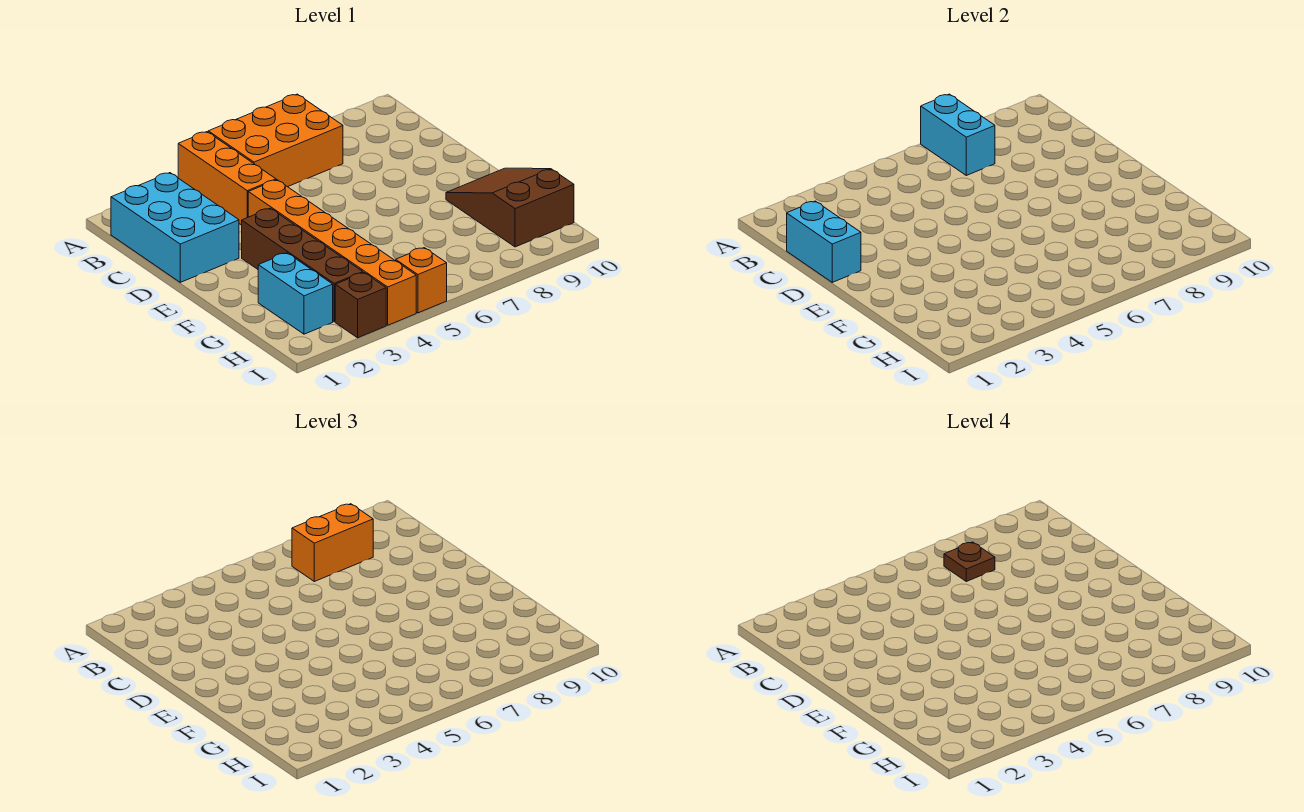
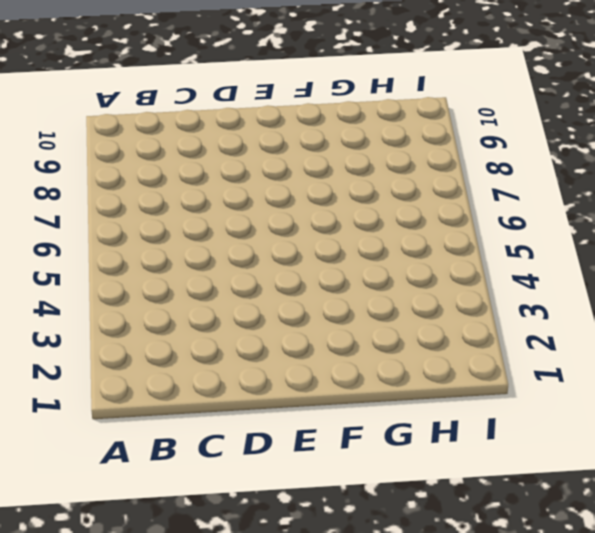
none -> orange brick A4:C4 level 1
none -> orange brick A5:B7 level 1
none -> cyan brick B1:D2 level 1

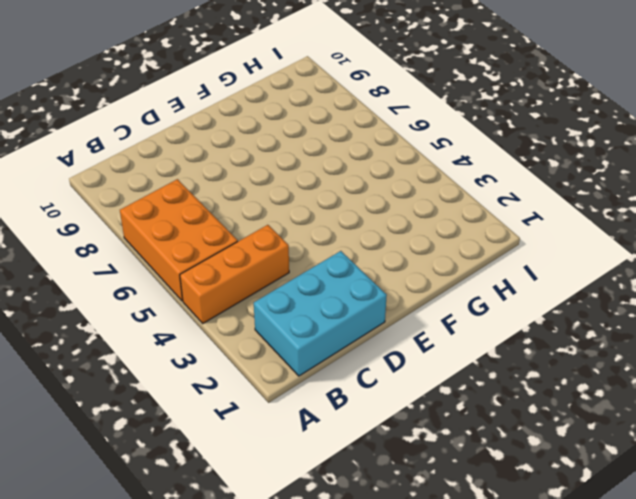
none -> orange brick D4:I4 level 1
none -> brown brick E3:H3 level 1
none -> brown slope F9:H10 level 1 top H

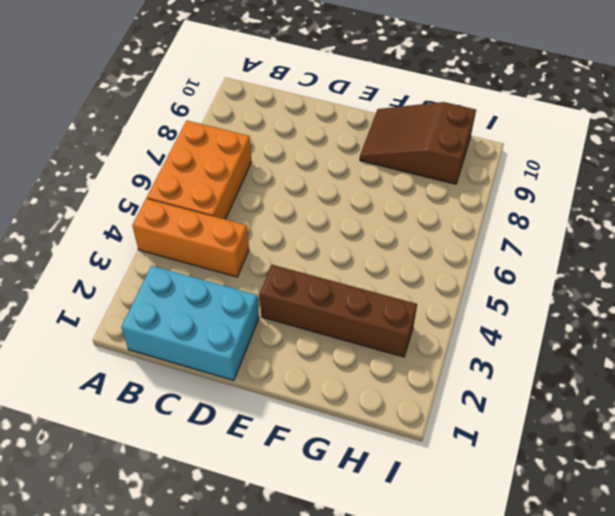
none -> orange brick D4:I4 level 1
none -> cyan brick G2:H2 level 1
none -> brown brick I3 level 1

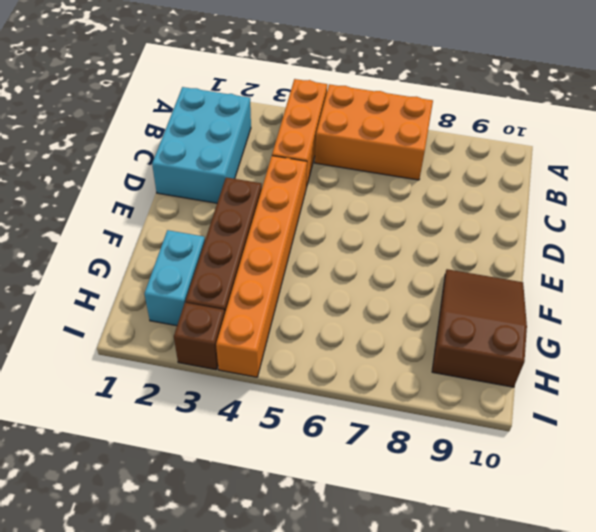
none -> orange brick I5 level 1
none -> cyan brick A7:B7 level 2
none -> cyan brick C1:D1 level 2

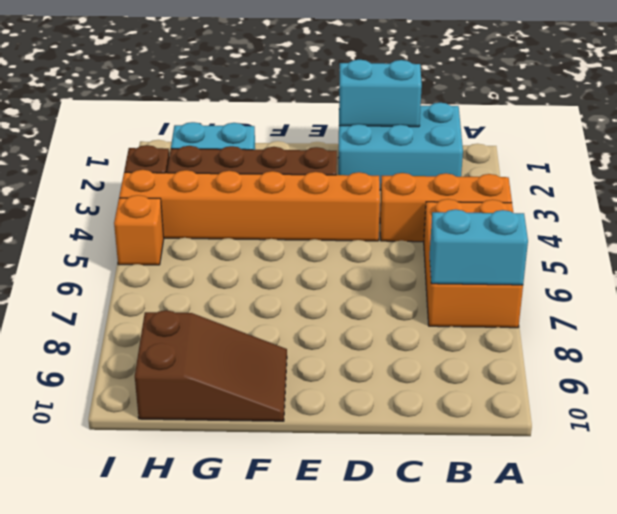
none -> orange brick B7:B8 level 3
none -> brown plate B7 level 4

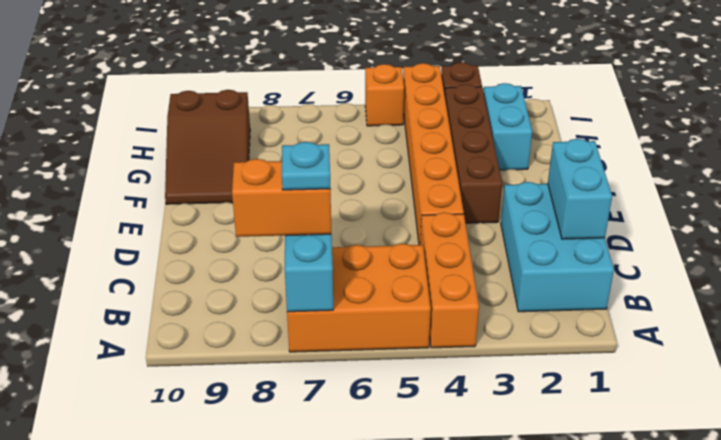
cyan plate B7 level 4 -> brown plate B7 level 4

